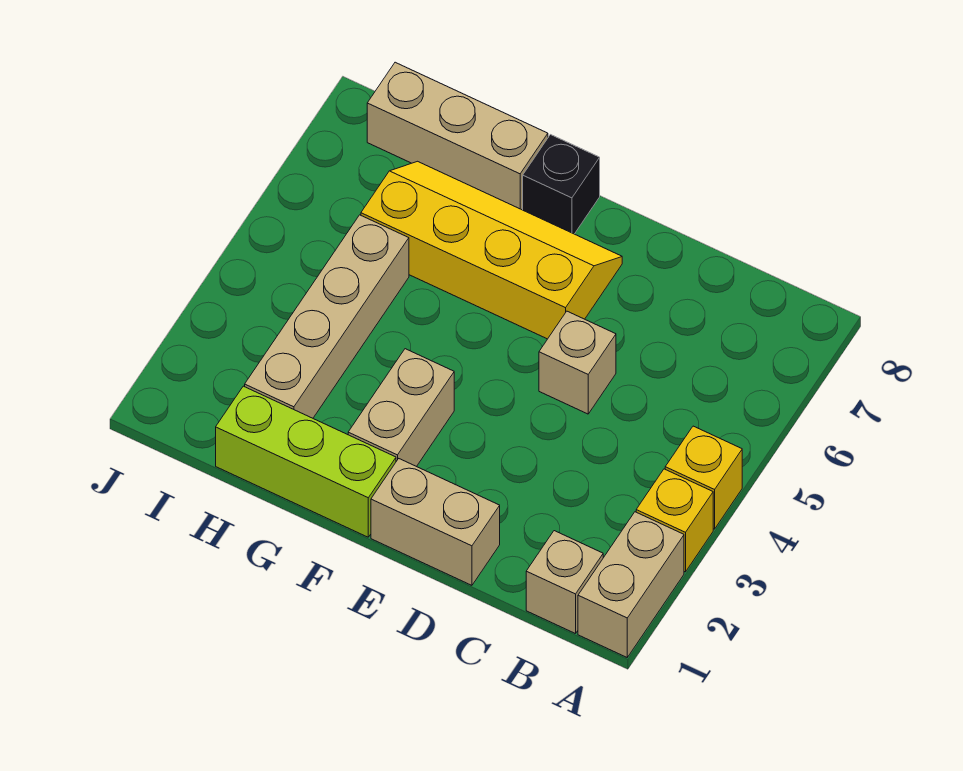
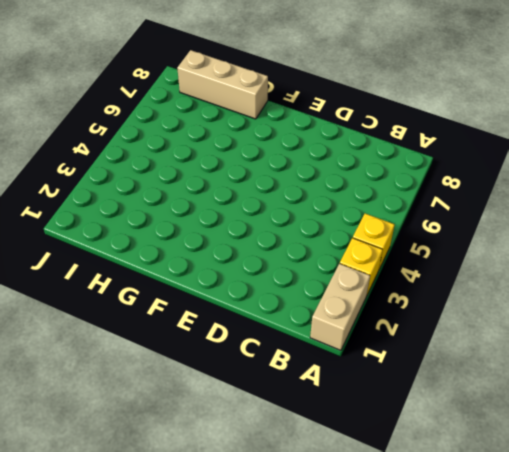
none -> tan brick B1 level 1
none -> tan brick D1:E1 level 1
none -> tan brick D5 level 1

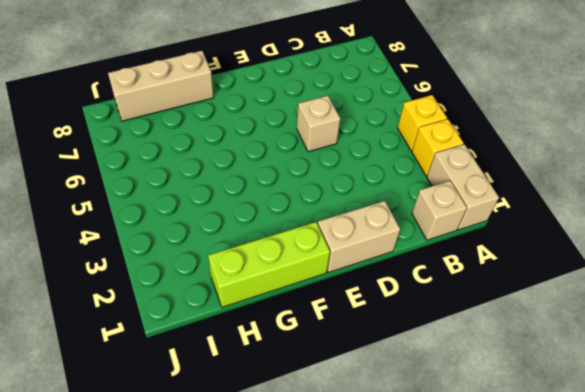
none -> yellow slope E6:H7 level 1 top 6
none -> tan brick F2:F3 level 1
none -> black brick F8 level 1

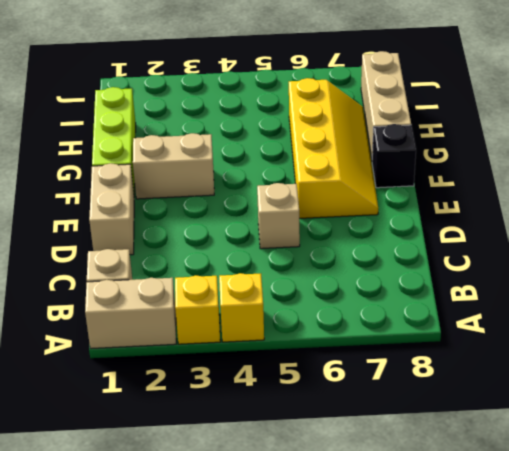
none -> tan brick H2:H5 level 1

